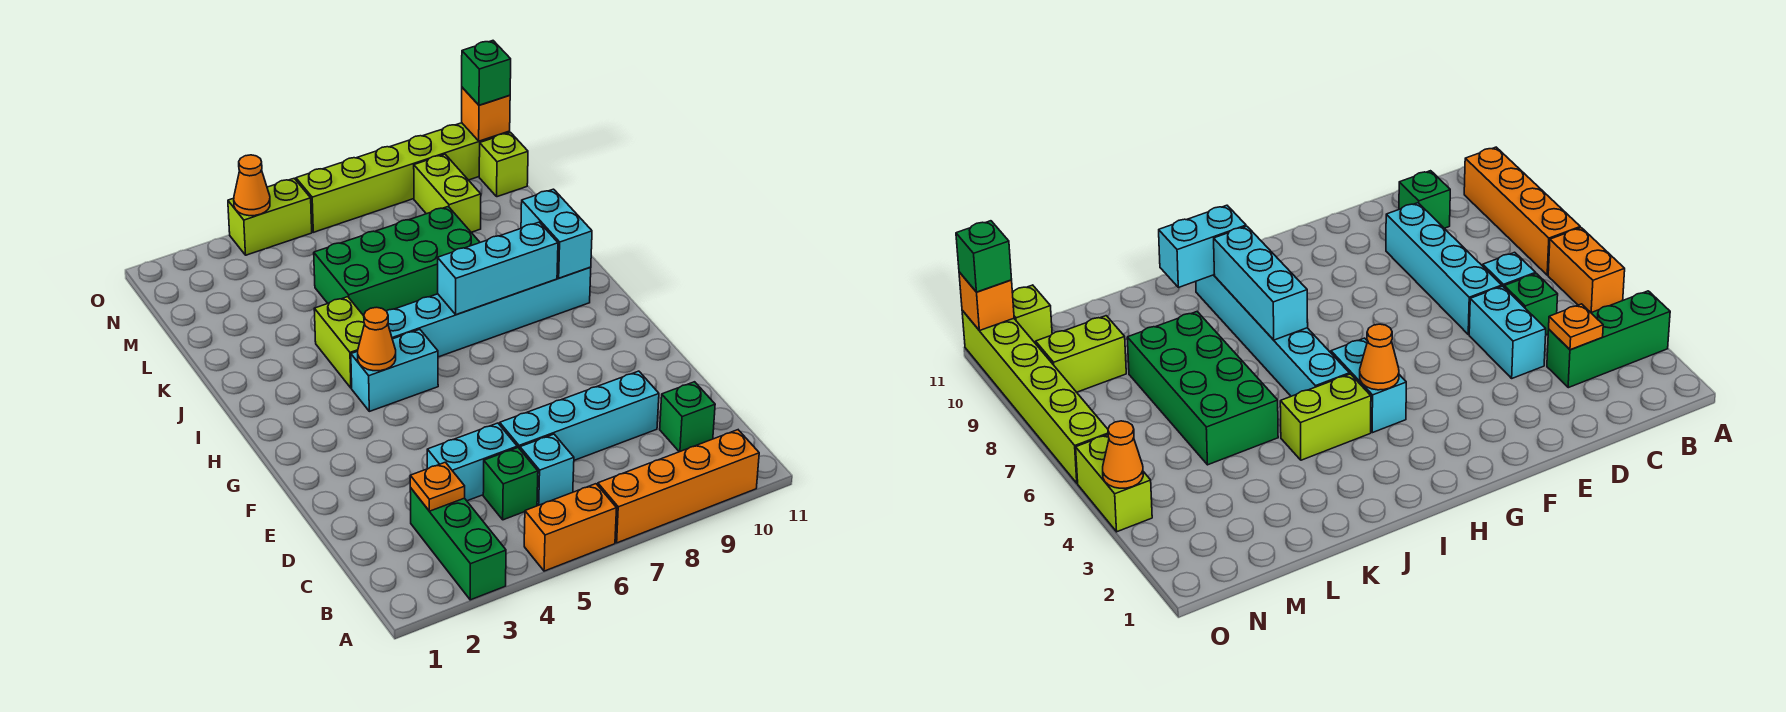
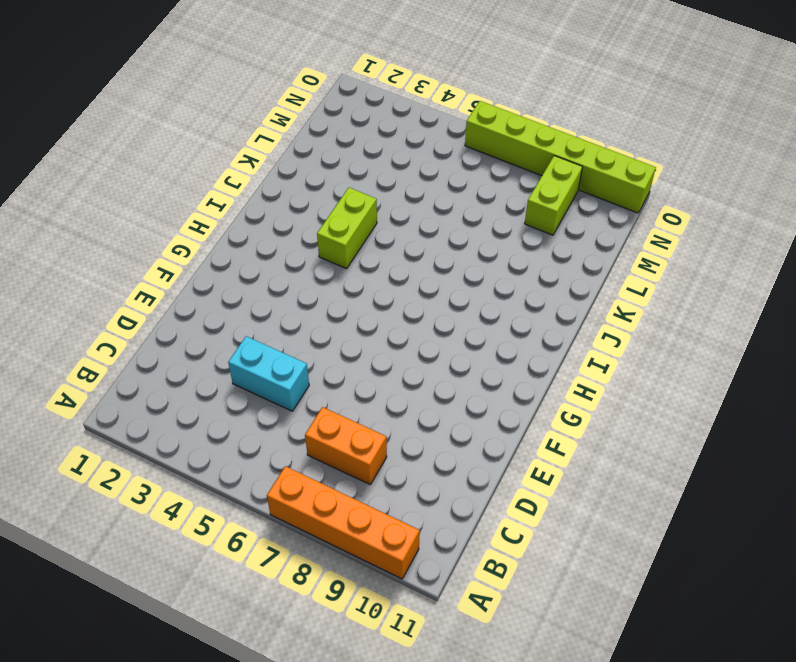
orange brick C7:C8 level 1 -> orange brick A5:A6 level 1
none -> green brick A3:C3 level 1
none -> green brick C5 level 1
none -> cyan brick C6 level 1

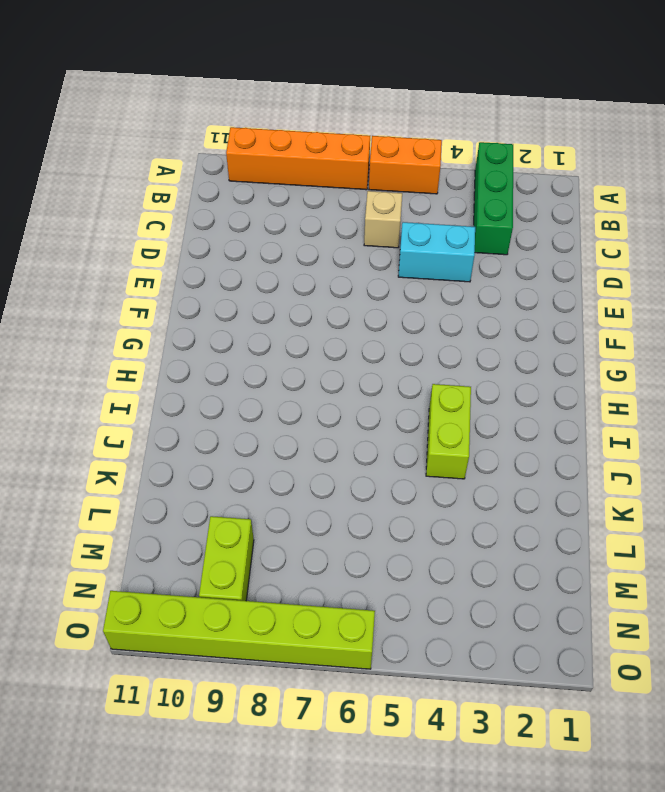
tan brick C6 level 1 -> cyan brick C6 level 1
none -> green brick C5 level 1
none -> green brick C10 level 1
none -> cyan brick D6:D9 level 1

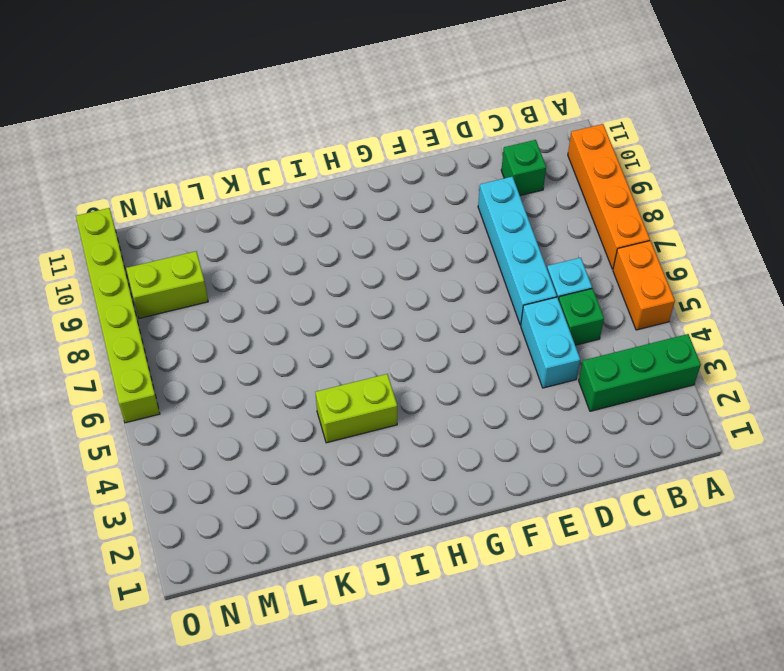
none -> cyan brick H4:H5 level 1
none -> cyan brick I5:I10 level 1
none -> green brick K5:L8 level 1

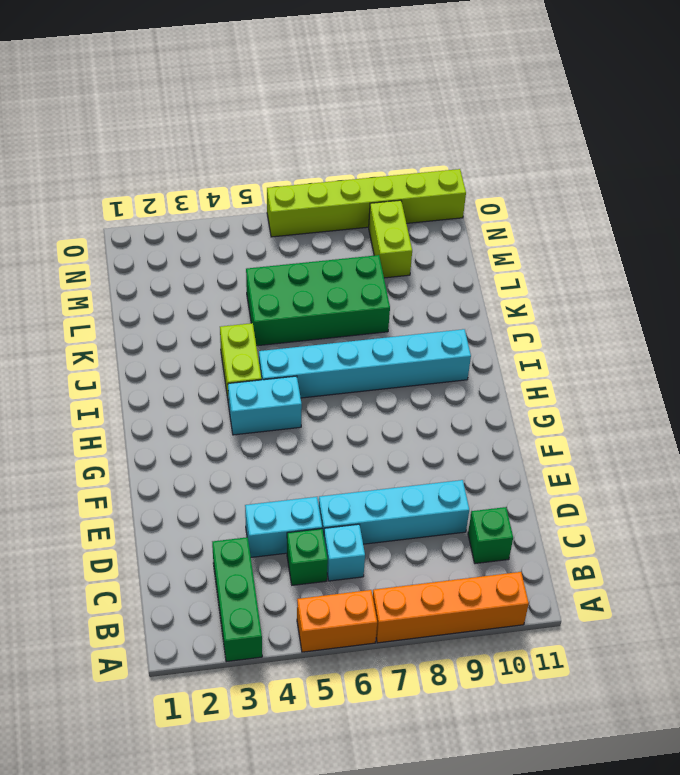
none -> lime brick N11 level 1
none -> lime brick O4:O5 level 1
none -> orange plate C3 level 2

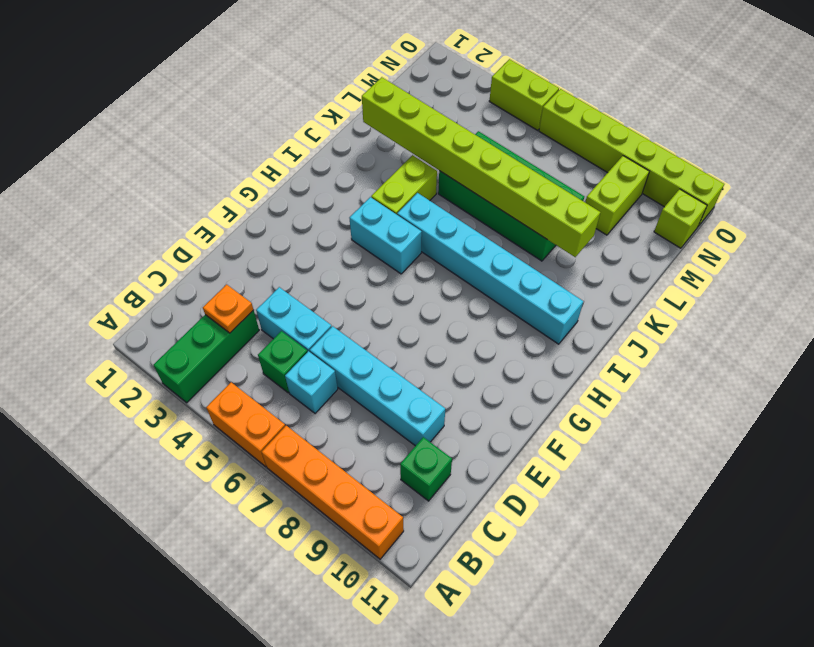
lime brick K2:K9 level 2 -> none
none -> orange cone H4 level 2
none -> cyan brick I7:I9 level 2
none -> cyan brick I10:J10 level 2

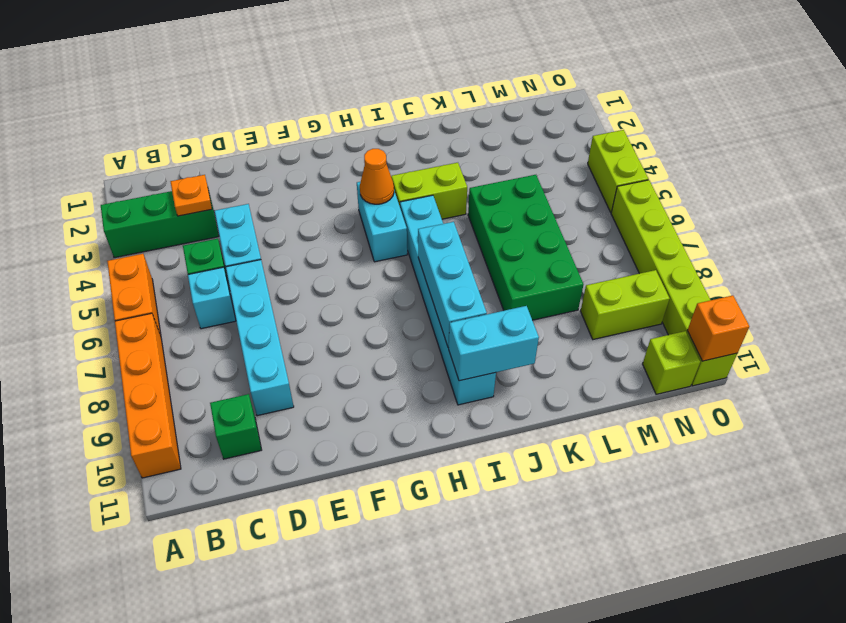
none -> orange cone O4 level 2
none -> green brick O11 level 3

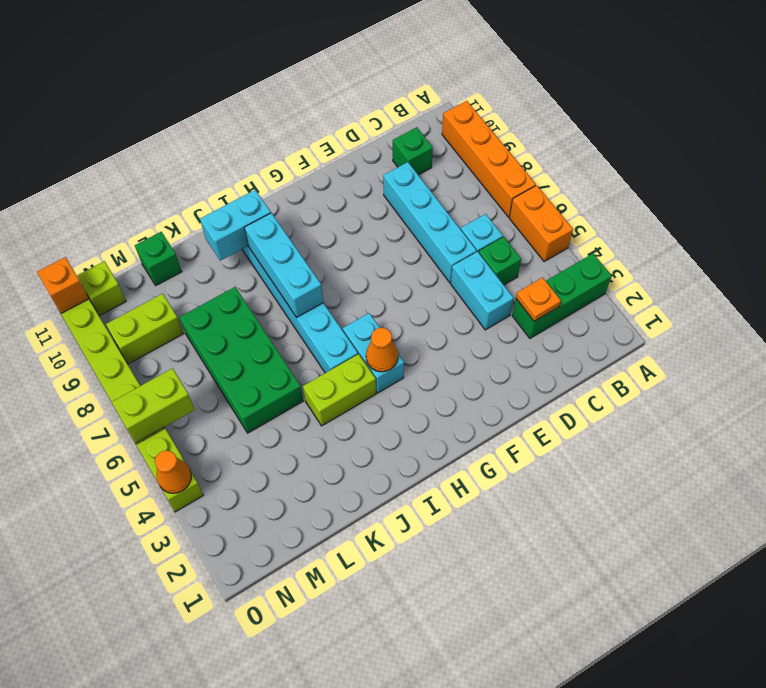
green brick L11 level 1 -> green brick O11 level 3
lime brick N6:O6 level 2 -> none

